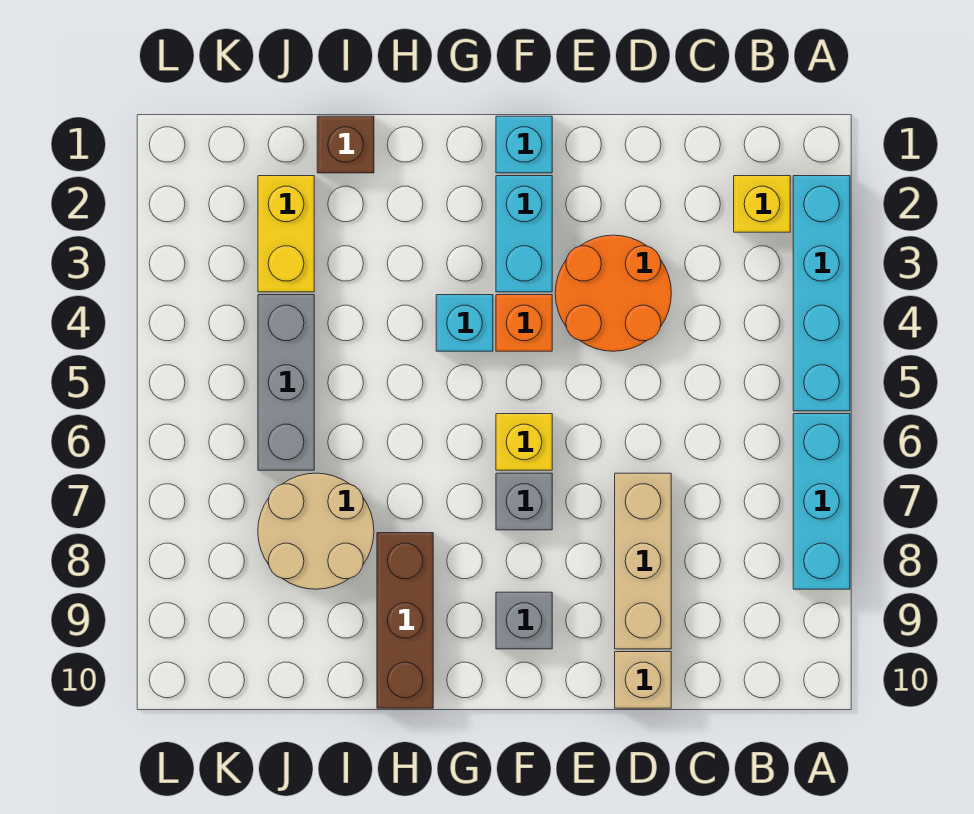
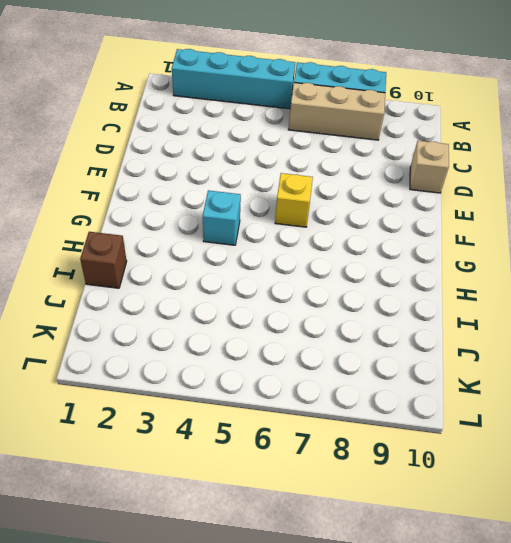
tan brick B6:B8 level 1 -> tan brick D7:D9 level 1
none -> yellow brick B2 level 1
none -> orange round brick D3:E4 level 1
none -> cyan brick F1 level 1

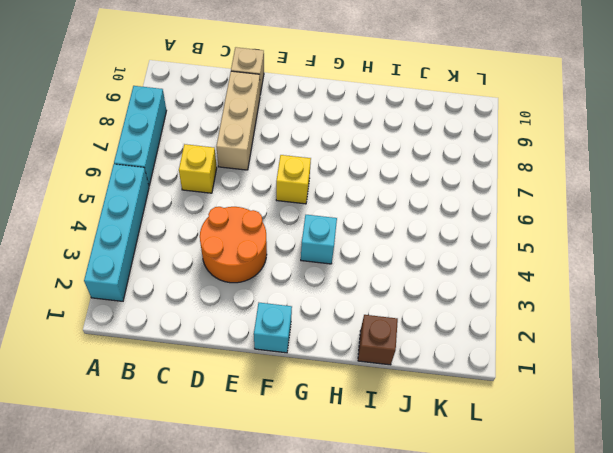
yellow brick C6 level 1 -> yellow brick B2 level 1
none -> cyan brick F2:F3 level 1
none -> orange brick F4 level 1
none -> grey brick F7 level 1

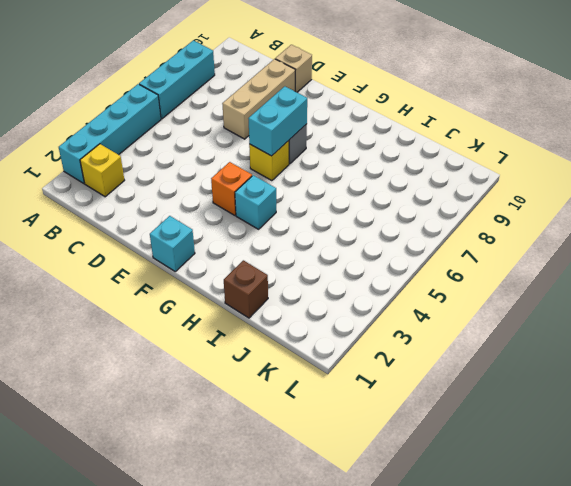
cyan brick F6:F7 level 2 -> cyan brick F2:F3 level 1
none -> orange round brick D3:E4 level 1
none -> grey brick F9 level 1
none -> brown brick H8:H10 level 1

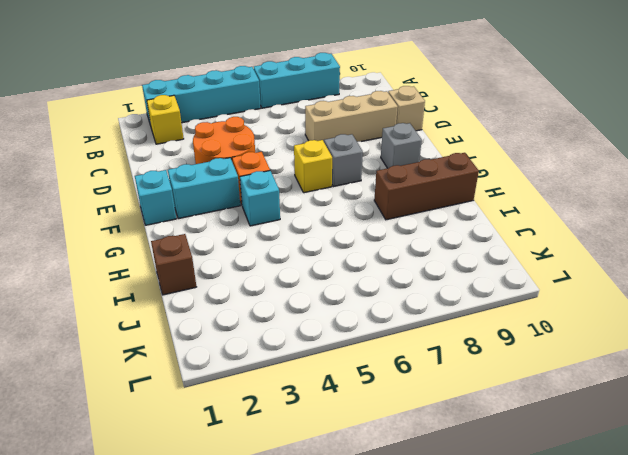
none -> tan round brick I7:J8 level 1
none -> yellow brick J2:J3 level 1
none -> grey brick J4:J6 level 1

